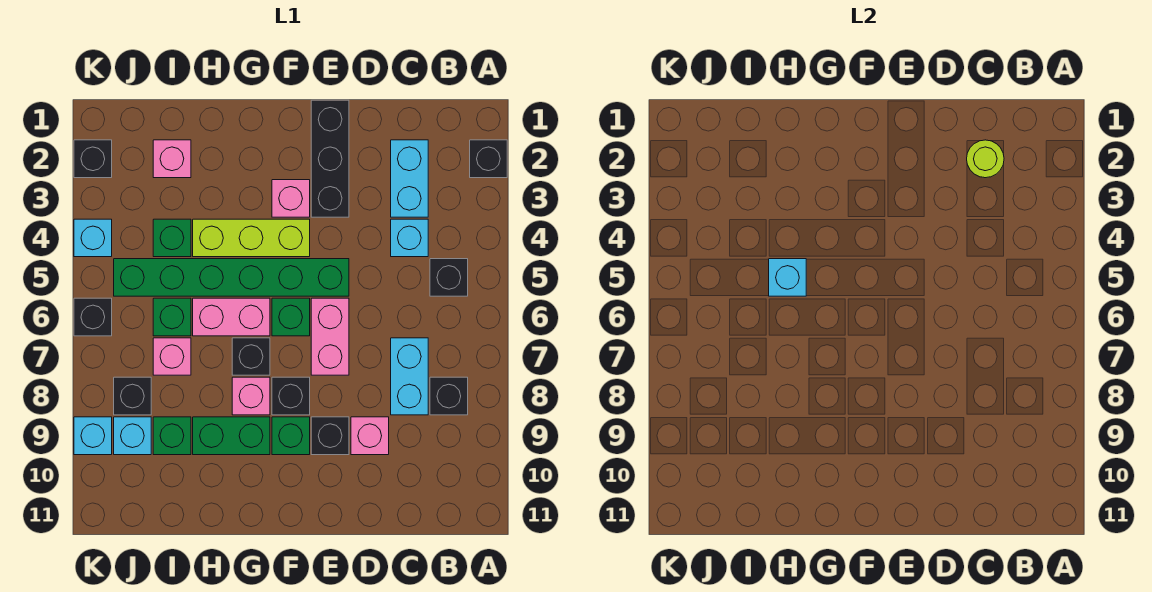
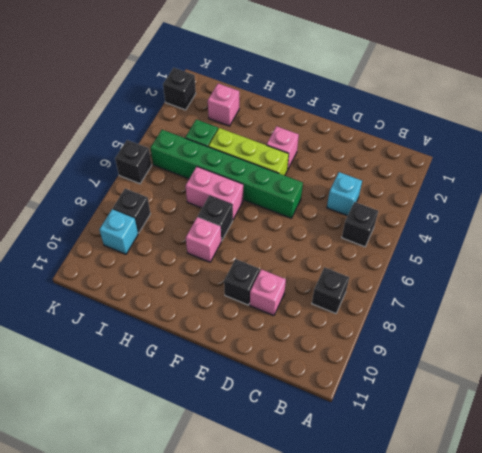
none -> black brick A2 level 1
none -> cyan brick C2:C3 level 1
none -> cyan brick C7:C8 level 1
none -> black brick E1:E3 level 1

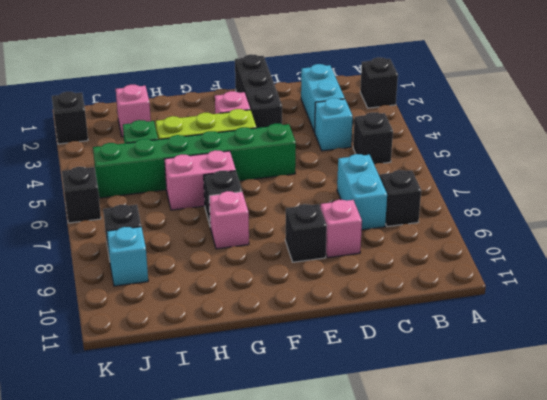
none -> pink brick E6:E7 level 1
none -> green brick F6 level 1
none -> black brick F8 level 1
none -> green brick F9 level 1

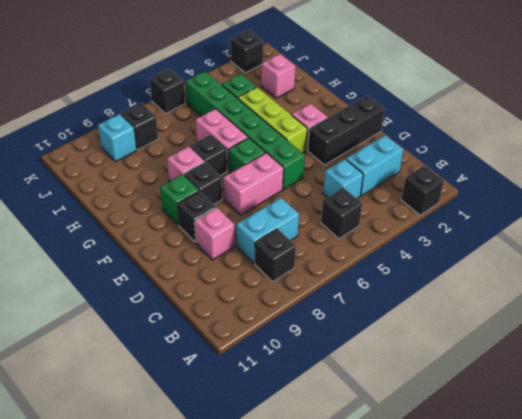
none -> green brick G9:H9 level 1
none -> green brick I6 level 1
none -> pink brick I7 level 1
none -> green brick I9 level 1

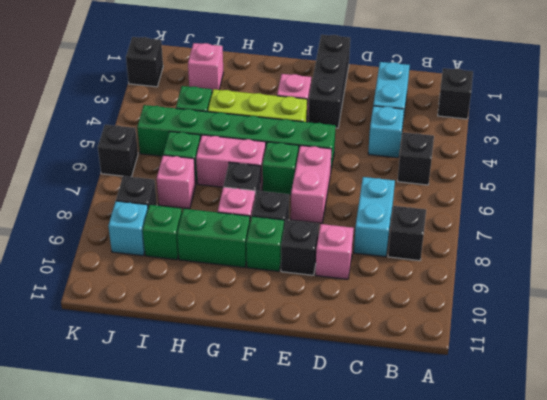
none -> cyan brick K4 level 1
none -> cyan brick K9 level 1
none -> lime round brick C2 level 2
none -> cyan brick H5 level 2

